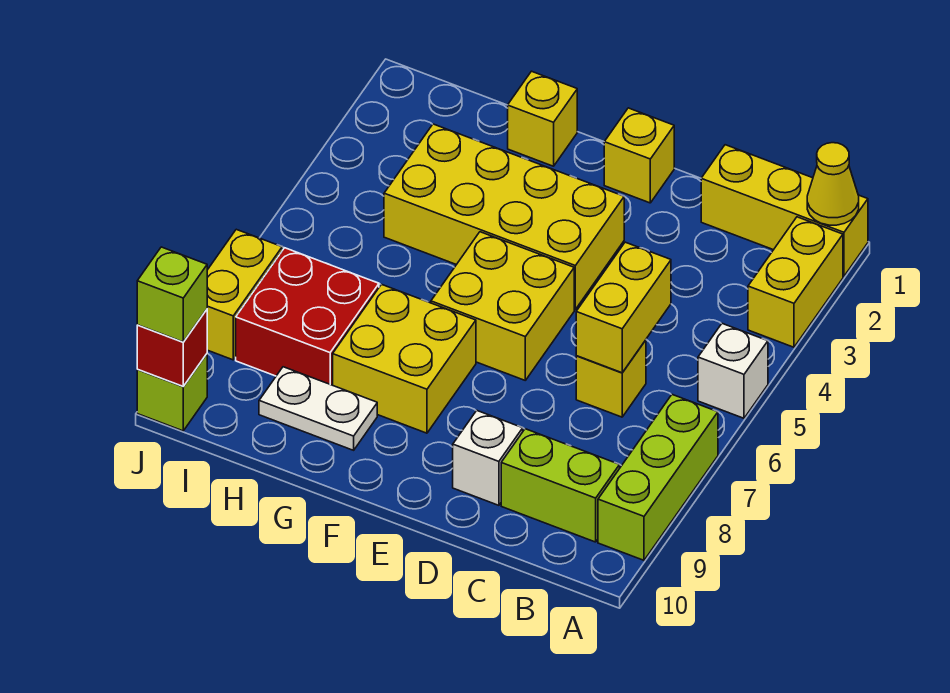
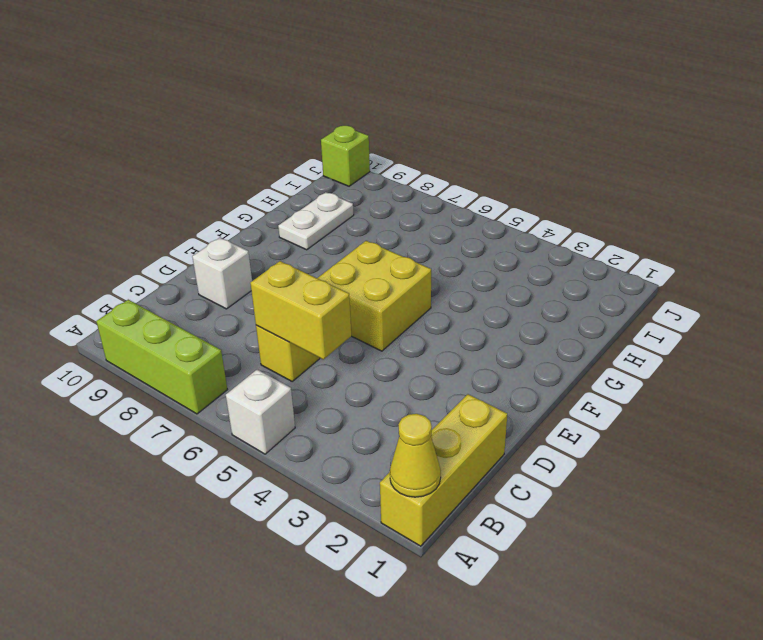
none -> yellow brick A2:A3 level 1
none -> lime brick B9:C9 level 1
none -> yellow brick E1 level 1

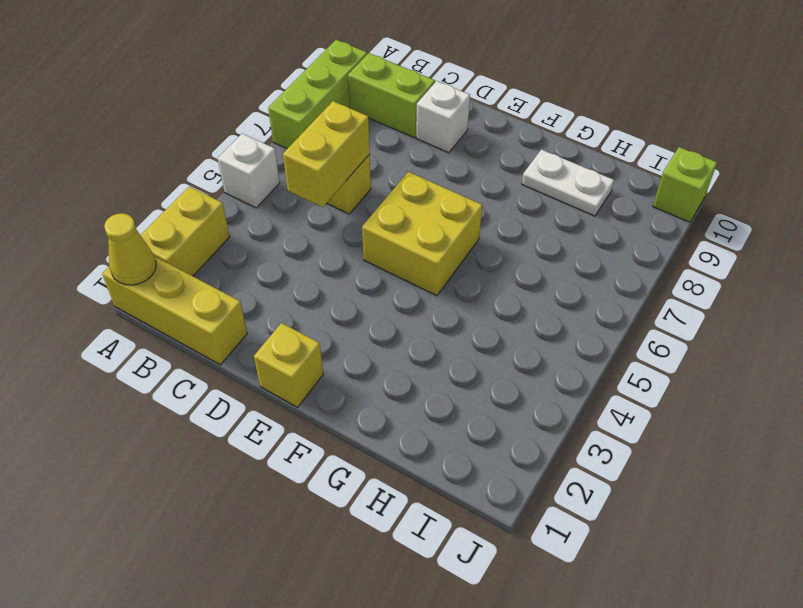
none -> yellow brick E3:H4 level 1
none -> yellow brick F7:G8 level 1
none -> yellow brick G1 level 1

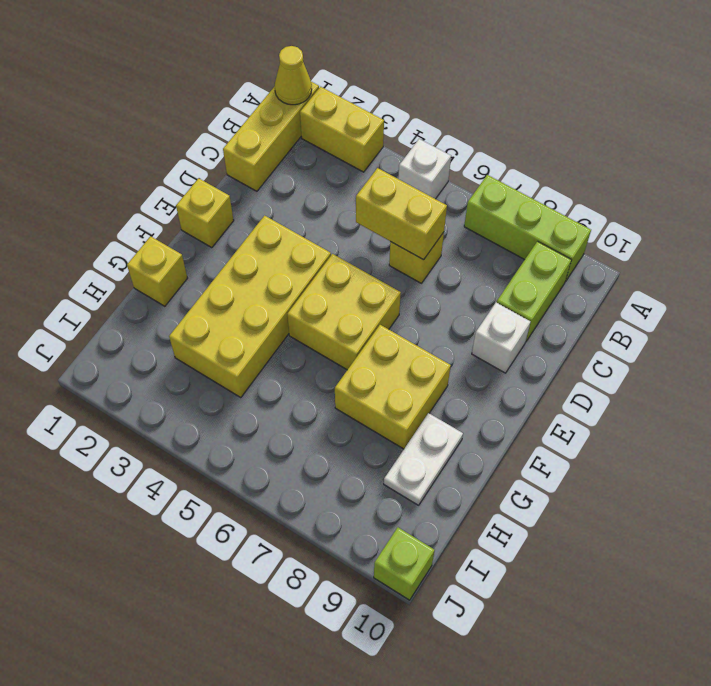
none -> red brick H7:I8 level 1
none -> yellow brick J7:J8 level 1
none -> red brick J10 level 2

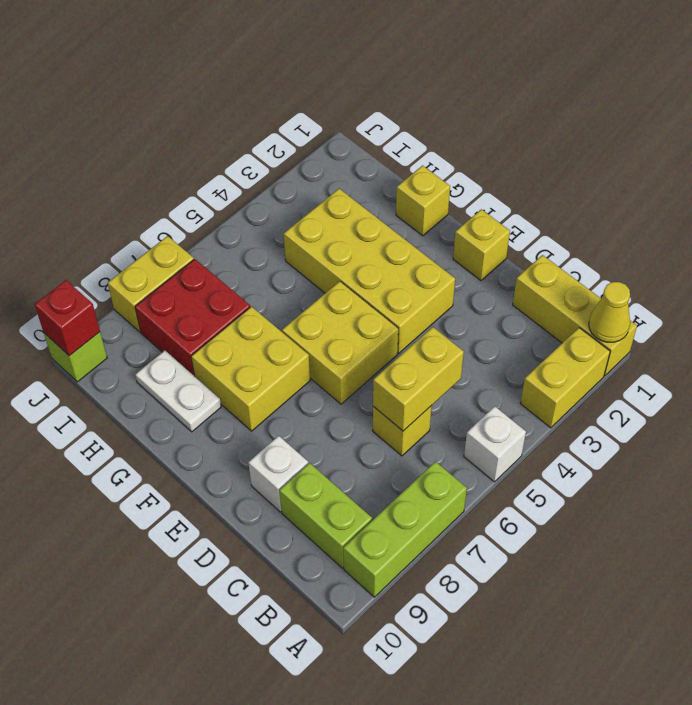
none -> lime brick J10 level 3

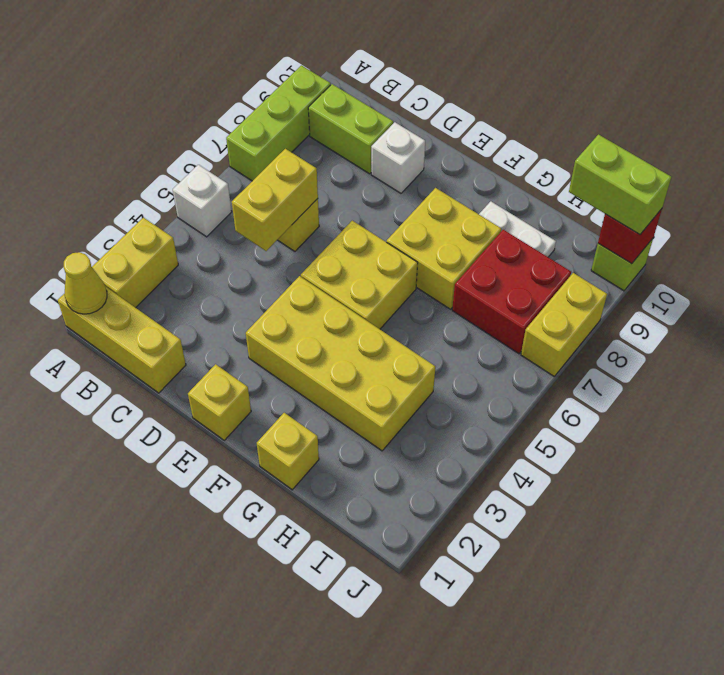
lime brick I10:J10 level 3 -> lime brick J10 level 3

